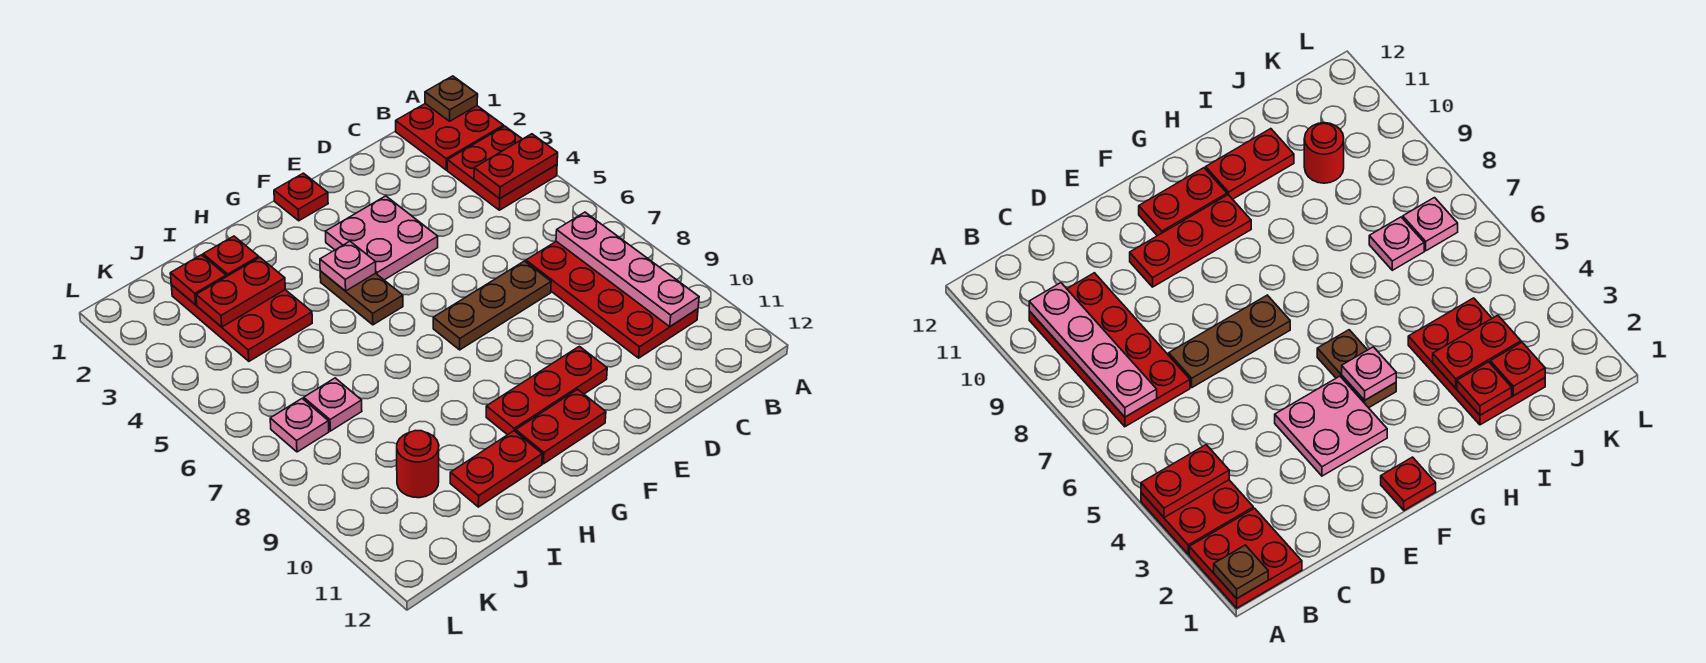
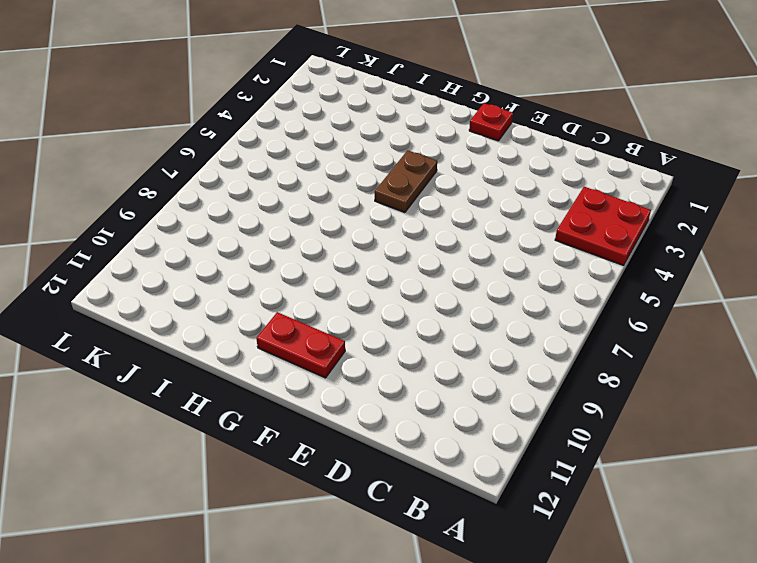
none -> red plate A1:B2 level 1
none -> red plate B7:C10 level 1
none -> brown plate D7:F7 level 1

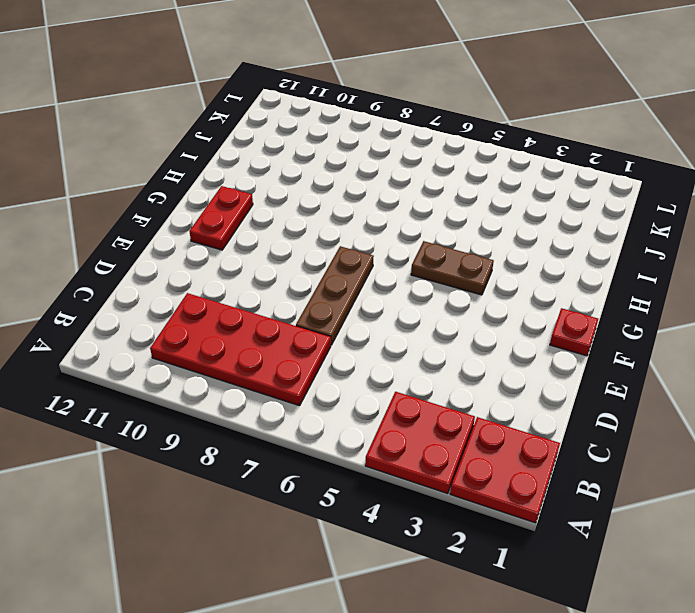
none -> pink plate E3:F4 level 1
none -> red plate E10:G10 level 1
none -> red plate H11:I11 level 1

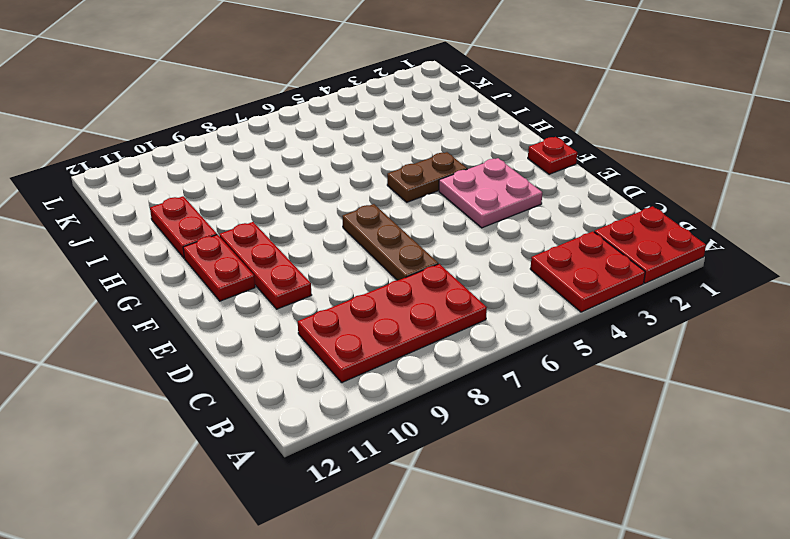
none -> red plate I2:J4 level 1
none -> pink plate J7 level 1
none -> red round brick J10 level 1

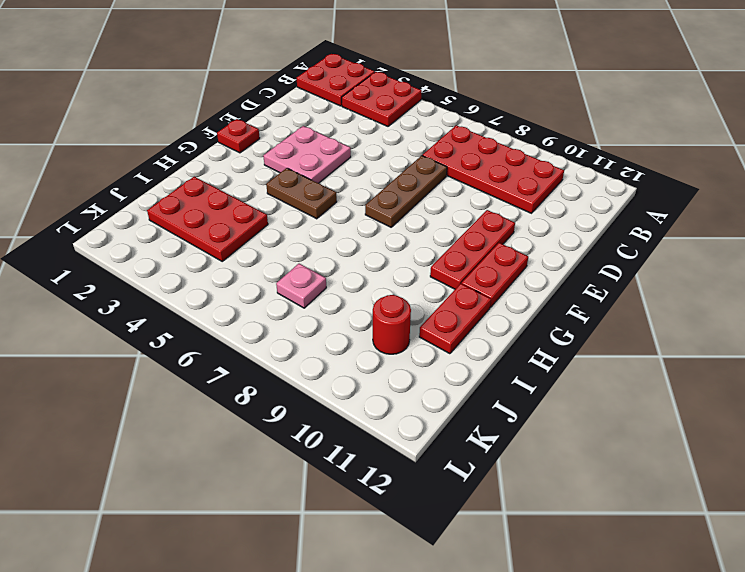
none -> pink plate K7 level 1
none -> brown plate A1 level 2
none -> red plate A4:B4 level 2

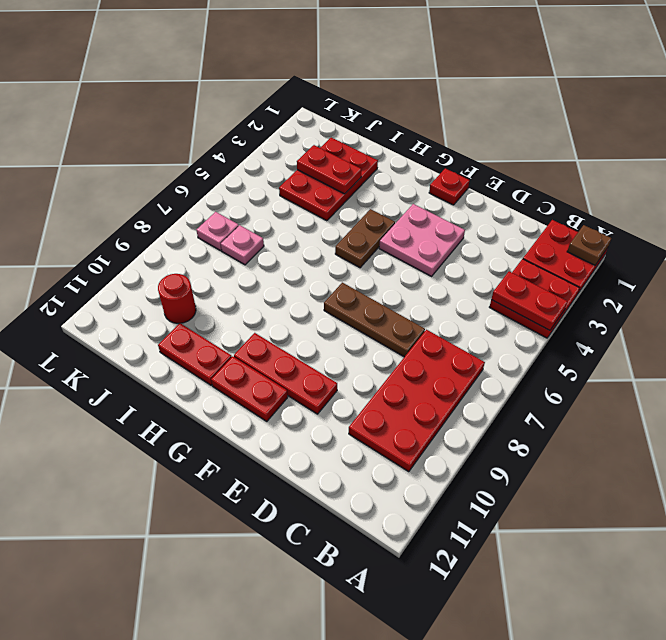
none -> pink plate B7:B10 level 2
none -> pink plate G4 level 2
none -> red plate I2 level 2

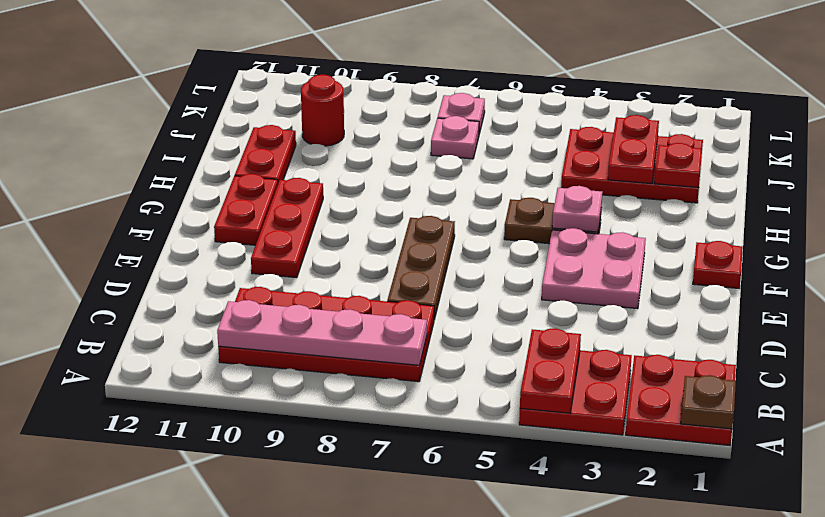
none -> red plate J2 level 2

